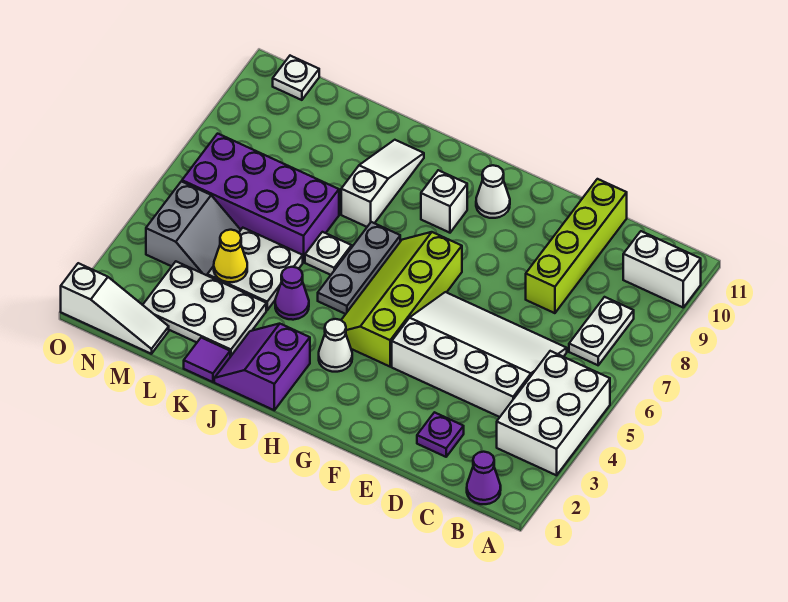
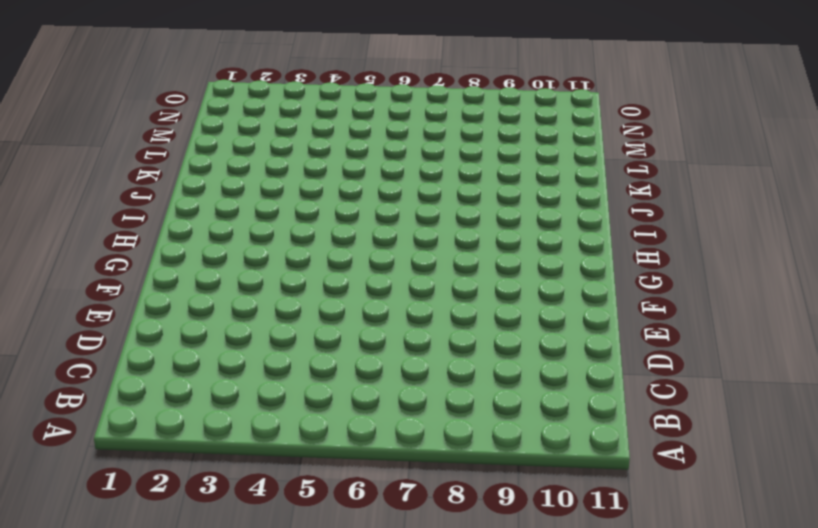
none -> white brick A3:B5 level 1
none -> white brick A10:B10 level 1
none -> purple cone B1 level 1

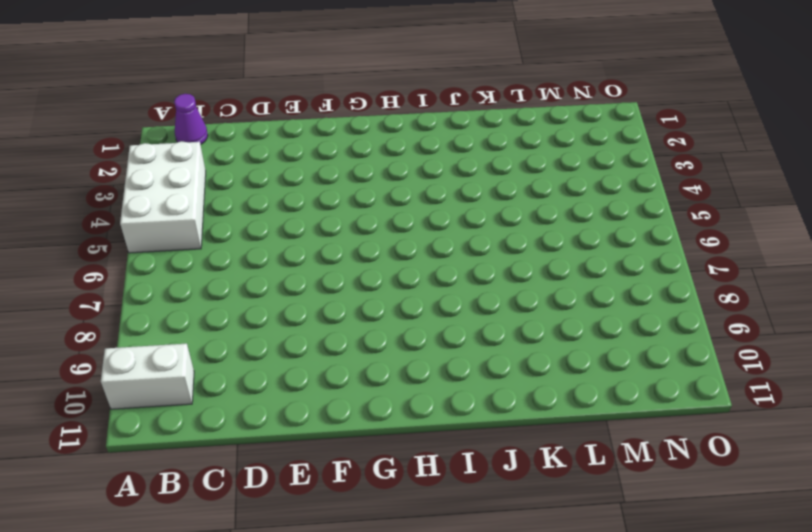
none -> white plate B7:B8 level 1
none -> white slope C4:F6 level 1 top 4
none -> purple plate D2 level 1

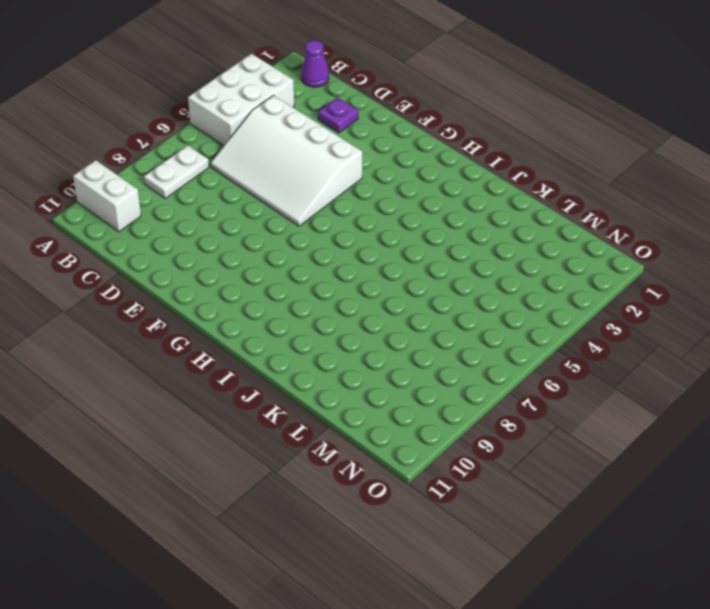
none -> lime brick D8:D11 level 1
none -> lime slope G4:H7 level 1 top G
none -> white cone G10 level 1

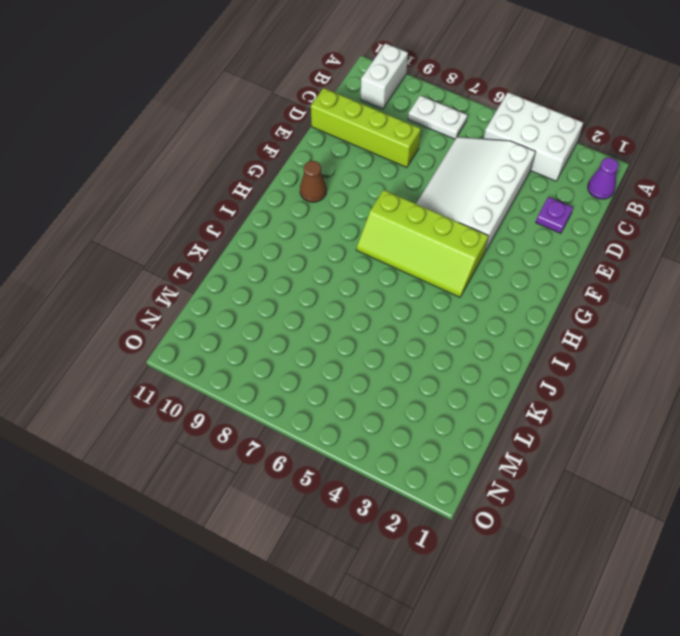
brown cone G10 level 1 -> white cone G10 level 1
none -> white cone H3 level 1
none -> white brick H9 level 1
none -> purple slope I1:J2 level 1 top I

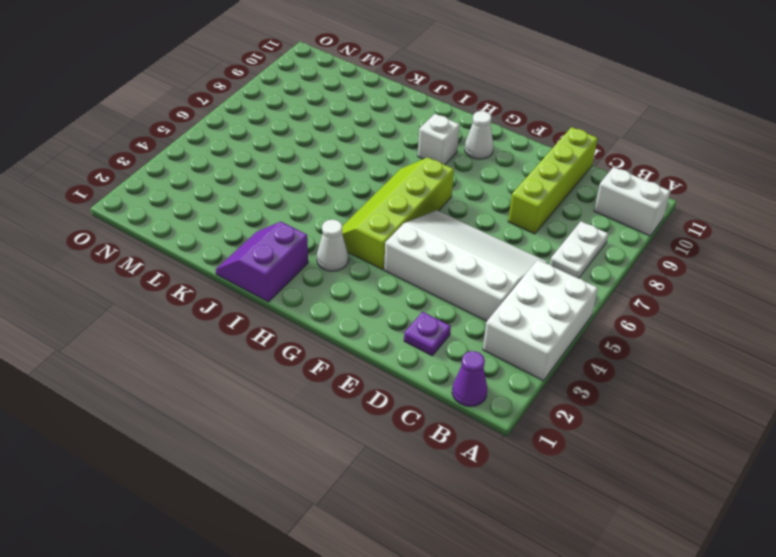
none -> grey plate I5:I7 level 1
none -> purple cone J4 level 1
none -> white plate J6 level 1

